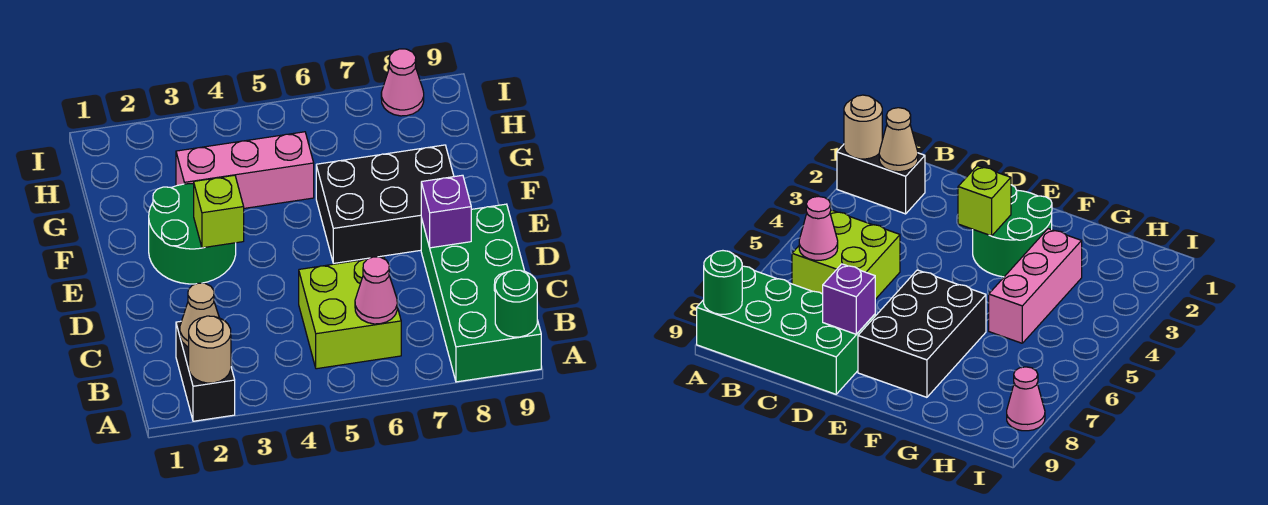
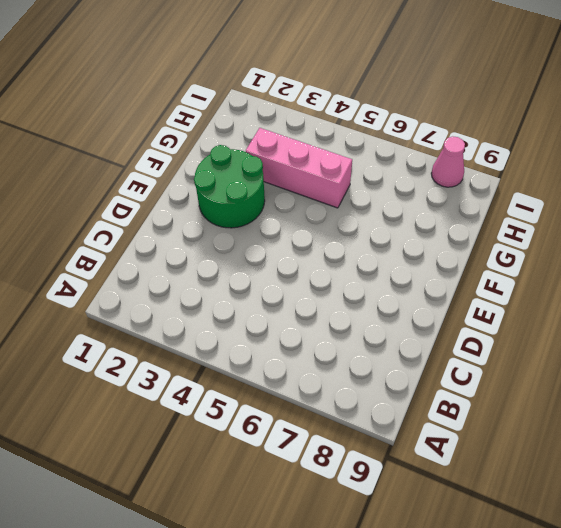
none -> black brick A2:B2 level 1
none -> green brick A8:D9 level 1
none -> lime brick B5:C6 level 1

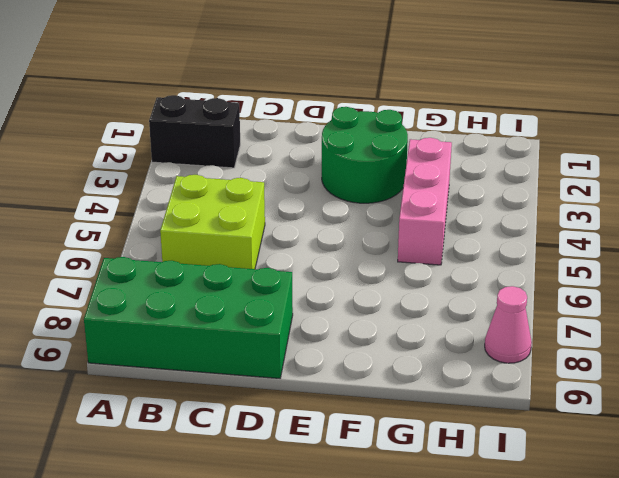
none -> black brick E6:F8 level 1
none -> tan round brick A2 level 2
none -> green round brick A9 level 2

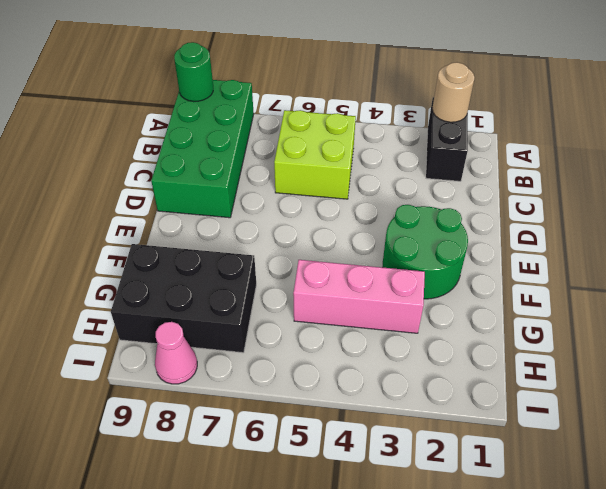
black brick G7:H9 level 1 -> black brick E6:F8 level 1
none -> tan cone B2 level 2
none -> pink cone B6 level 2
none -> purple brick D8 level 2

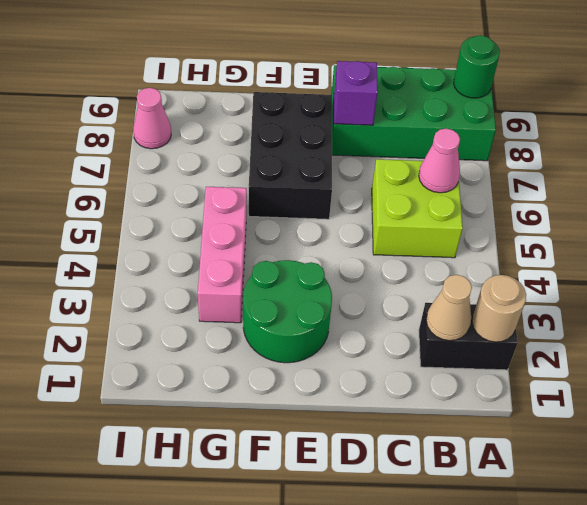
none -> lime brick E3 level 2

